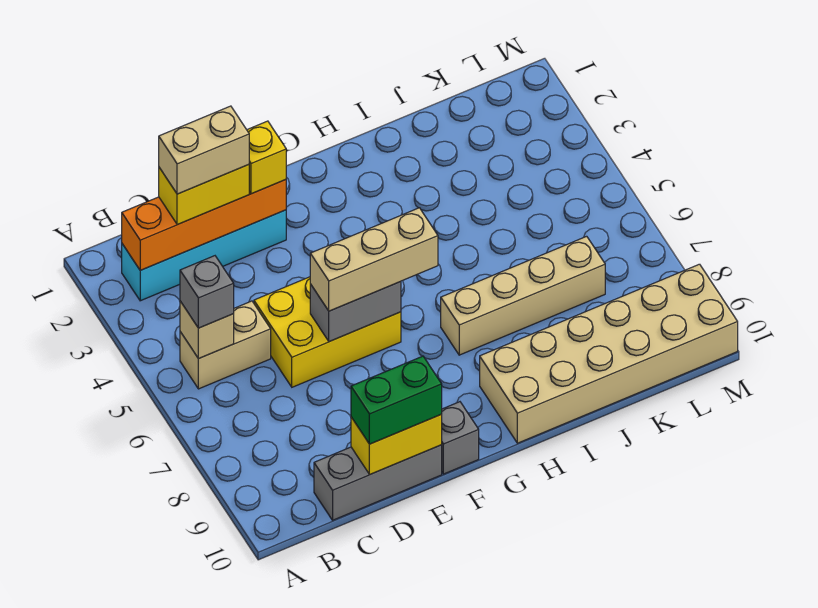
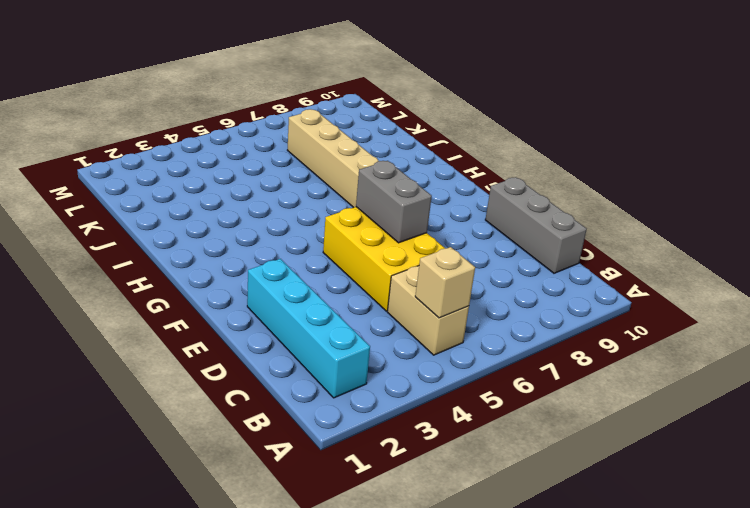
none -> grey brick F10 level 1
none -> tan brick H9:M10 level 1
none -> orange brick B2:E2 level 2

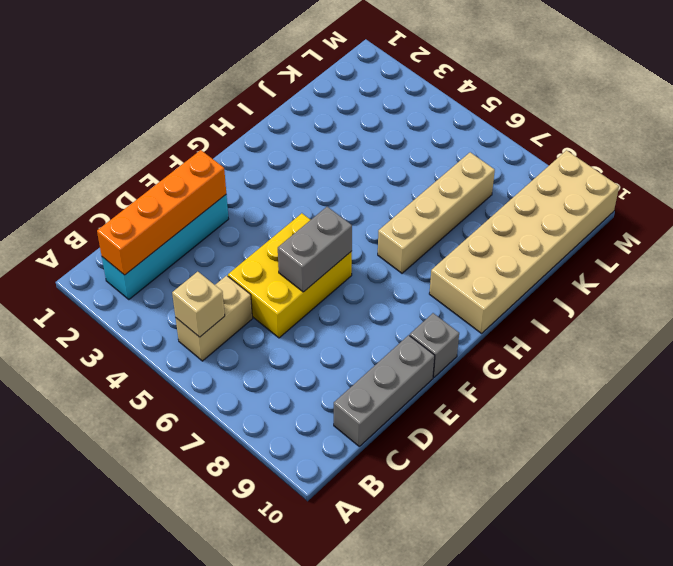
none -> yellow brick D10:E10 level 2
none -> grey brick B5 level 3
none -> yellow brick C2:D2 level 3

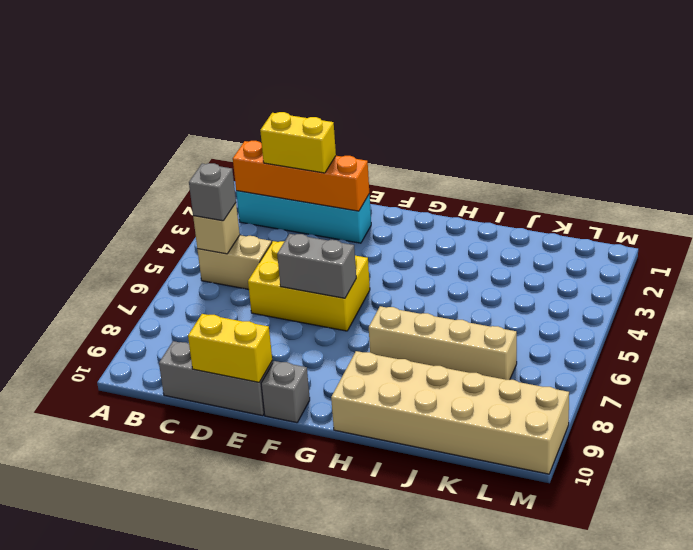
none -> green brick D10:E10 level 3
none -> yellow brick E2 level 3
none -> tan brick E6:G6 level 3

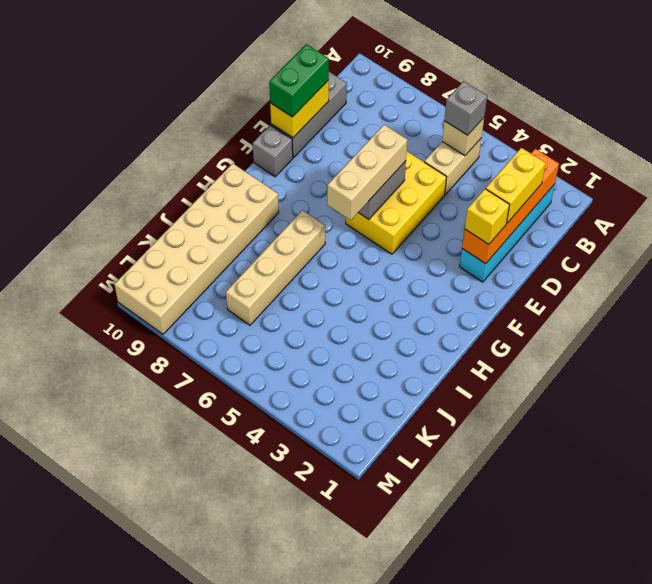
none -> tan brick C2:D2 level 4

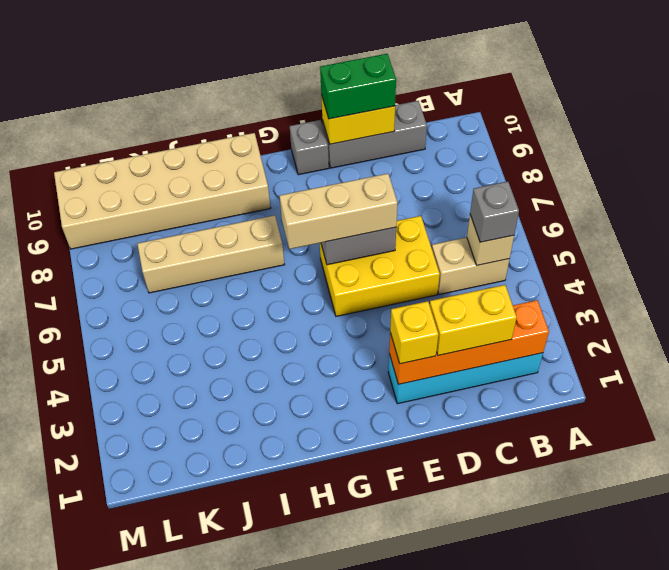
none -> tan brick C2:D2 level 4

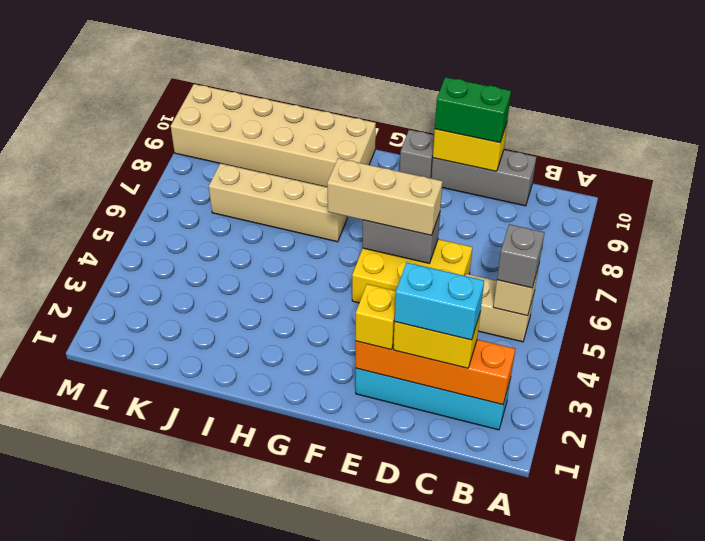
cyan brick C2:D2 level 4 -> tan brick C2:D2 level 4

